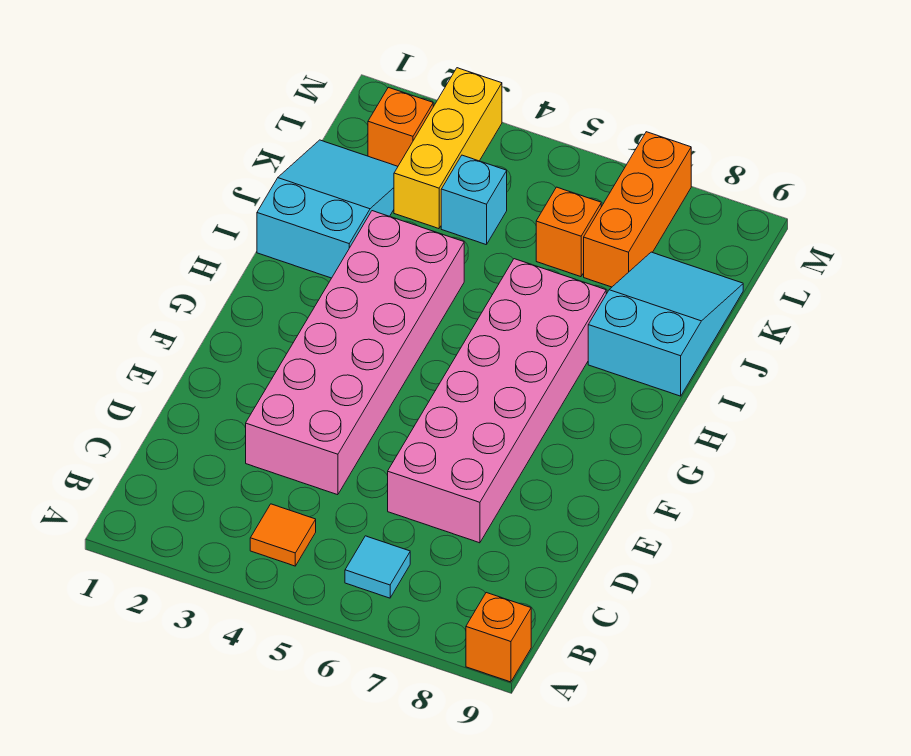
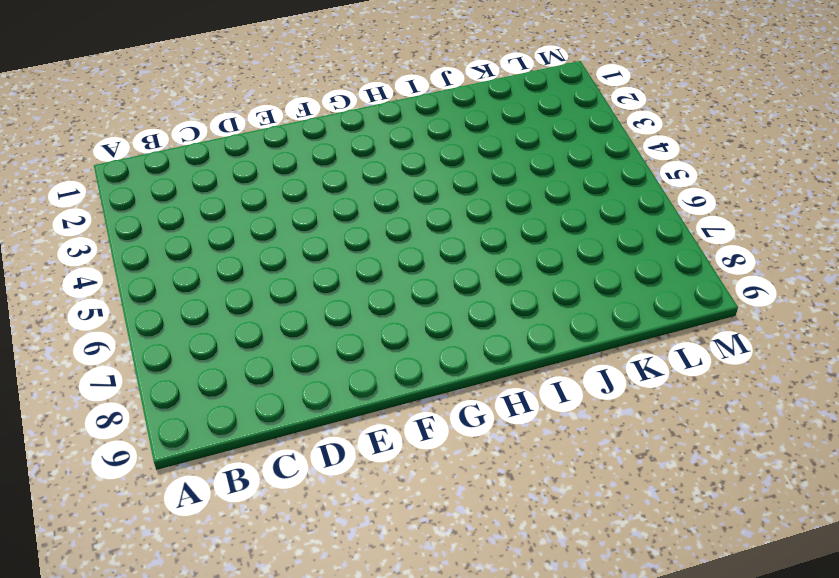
none -> orange brick A9 level 1
none -> orange tile B4 level 1
none -> cyan tile B6 level 1

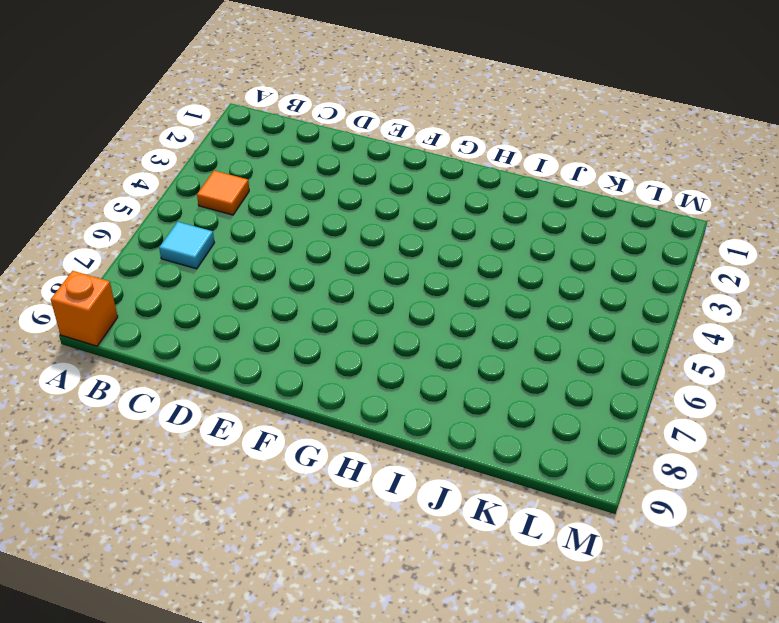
none -> pink brick D3:I4 level 1
none -> pink brick D6:I7 level 1
none -> cyan slope I1:K2 level 1 top I

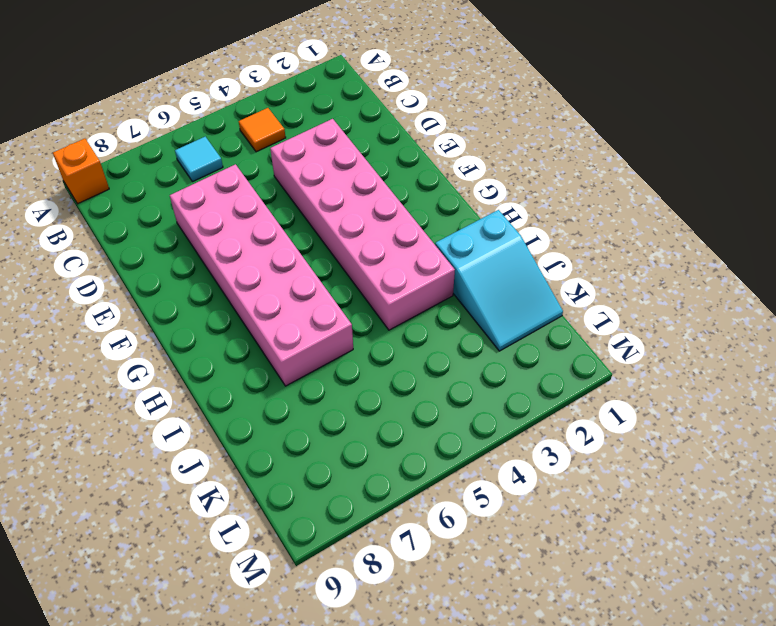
none -> cyan slope I8:K9 level 1 top I
none -> yellow brick K3:M3 level 1
none -> cyan brick K4 level 1

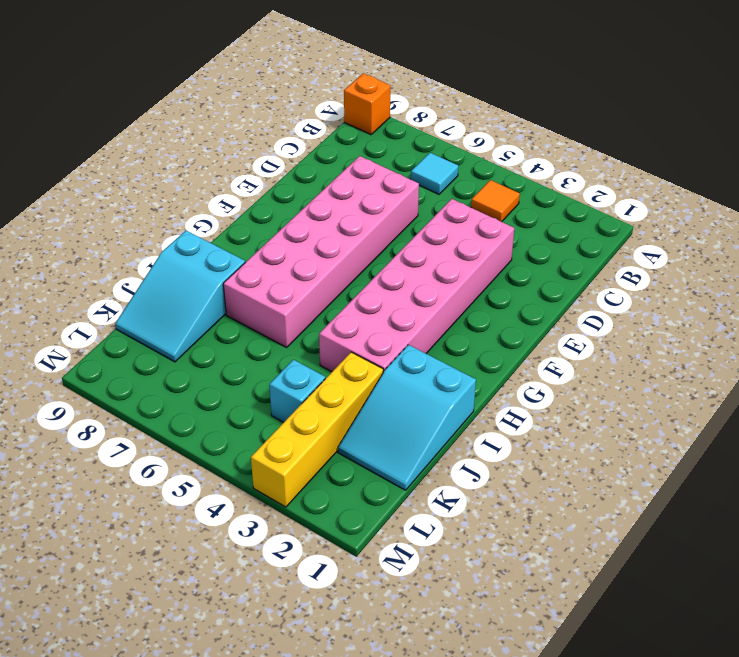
yellow brick J3:M3 level 1 -> yellow brick K3:M3 level 1
none -> orange brick K6 level 1
none -> orange brick K7:M7 level 1
none -> orange brick L2 level 1

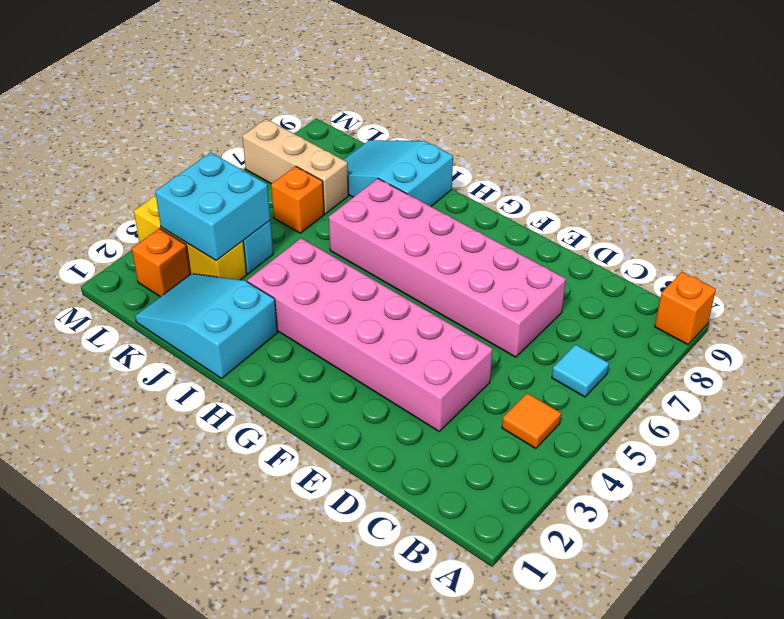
cyan brick K3:L4 level 2 -> none
tan brick K7:M7 level 1 -> orange brick K7:M7 level 1

